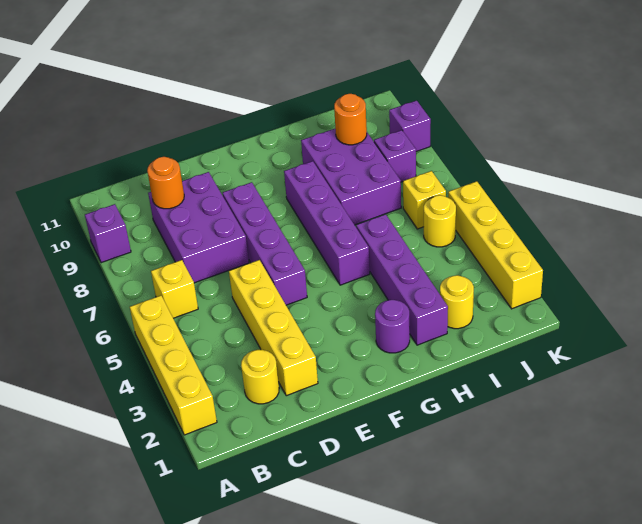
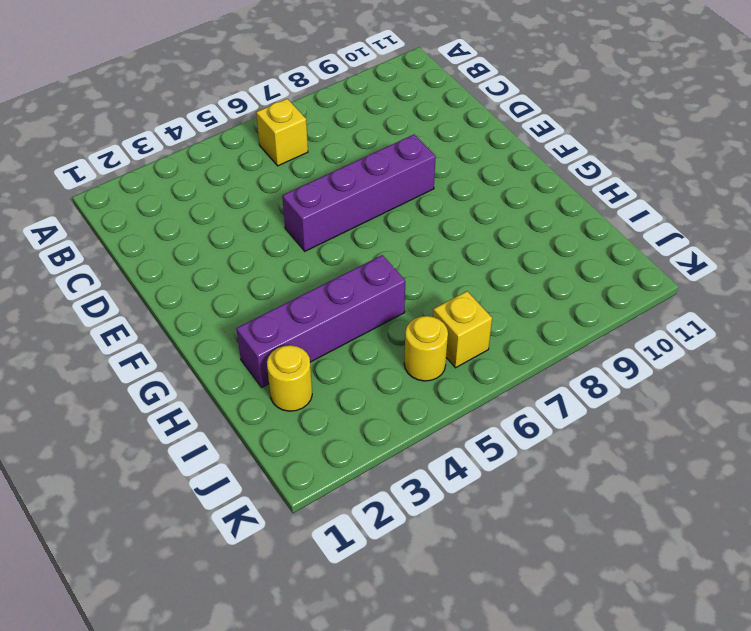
none -> yellow brick A2:A5 level 1
none -> purple brick A9 level 1
none -> yellow round brick C2 level 1

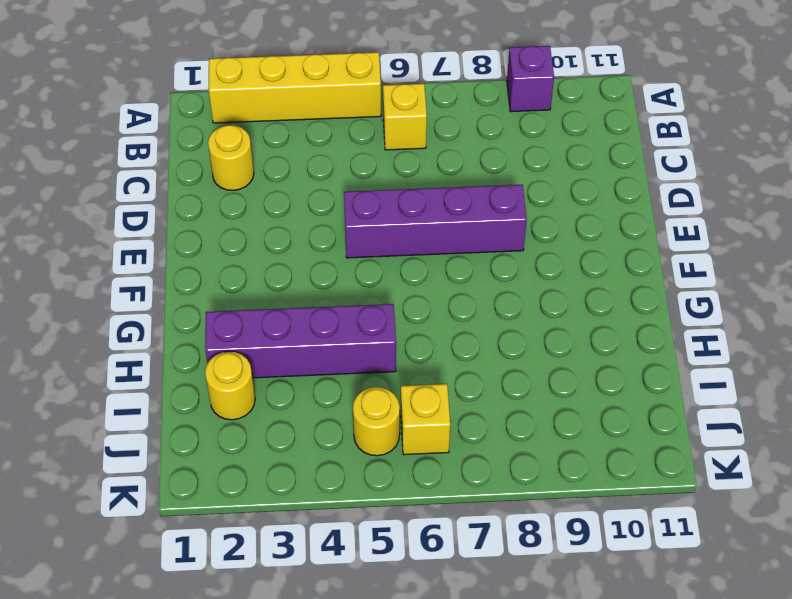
none -> purple brick C7:D9 level 1
none -> yellow brick D2:D5 level 1
none -> purple round brick G2 level 1

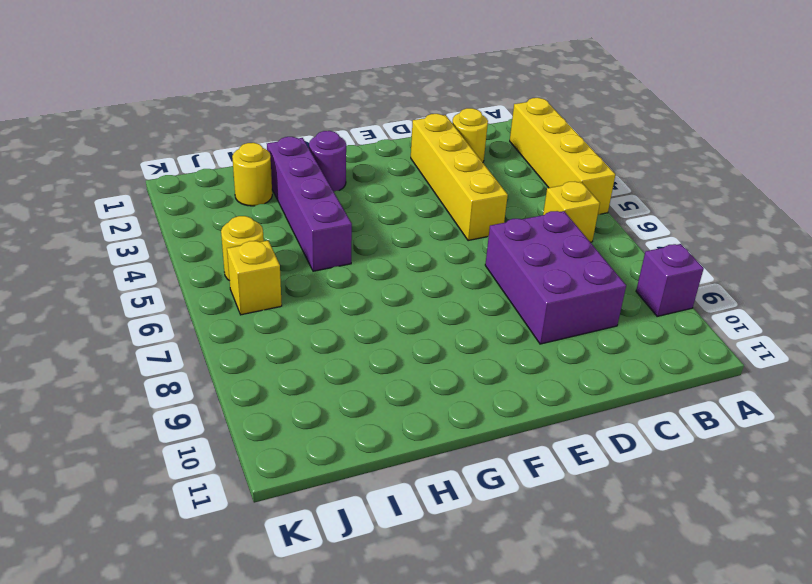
none -> purple brick E5:E8 level 1
none -> purple brick G5:G8 level 1
none -> purple brick H7:I9 level 1

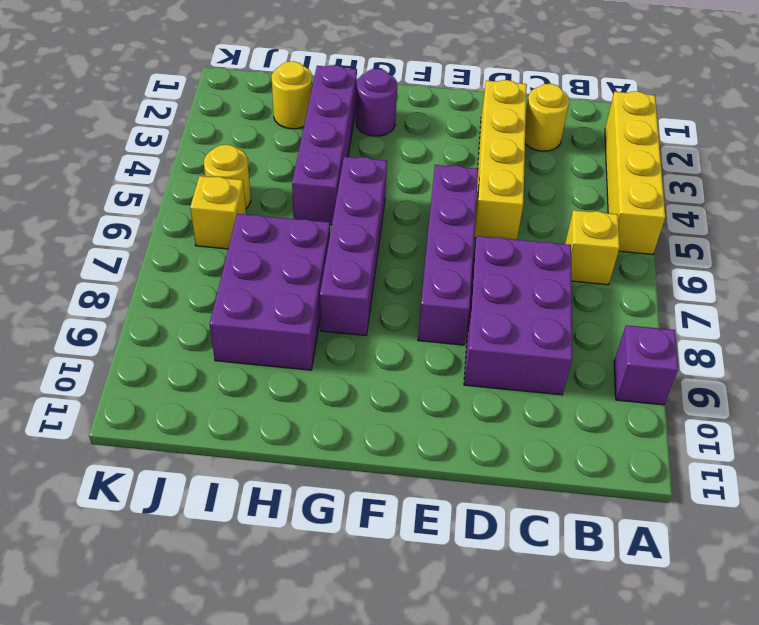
none -> purple brick J8 level 1
none -> yellow brick K2:K5 level 1
none -> purple brick K9 level 1

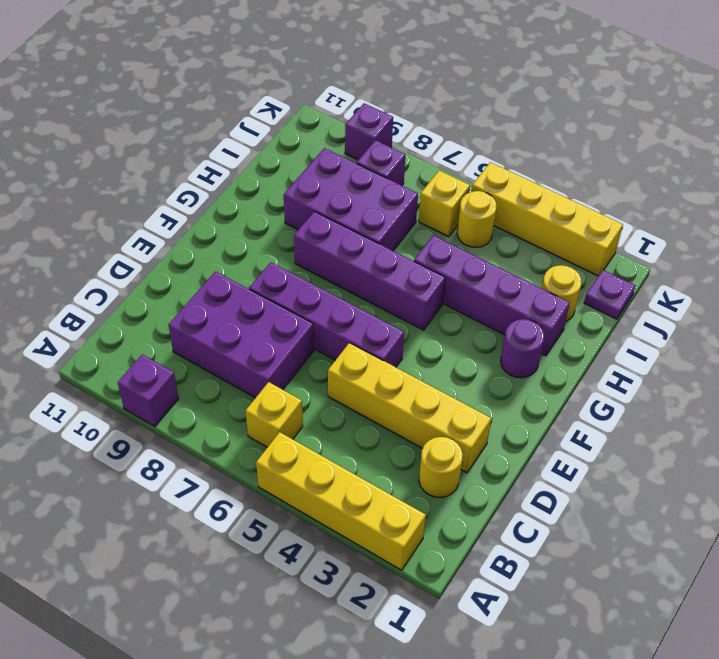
purple plate J1 level 1 -> none
none -> orange round brick C9 level 2
none -> orange round brick I9 level 2

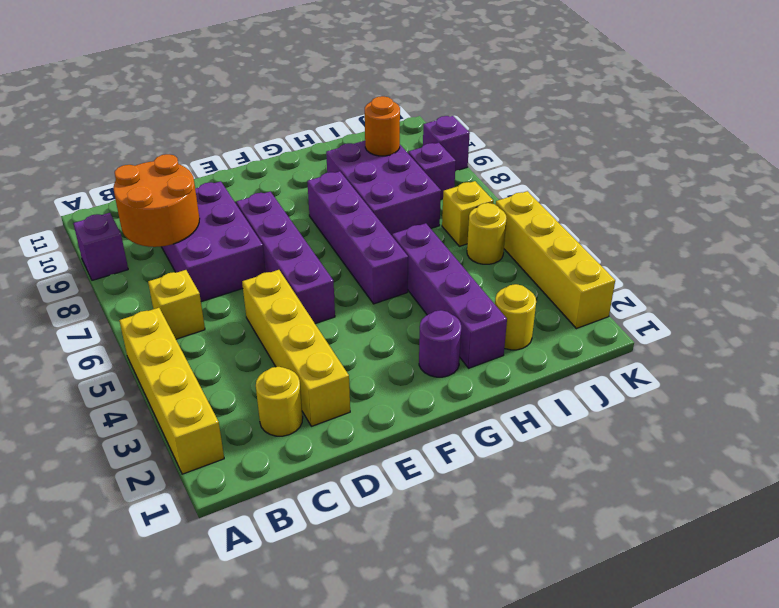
orange round brick B8:C9 level 2 -> orange round brick C9 level 2

